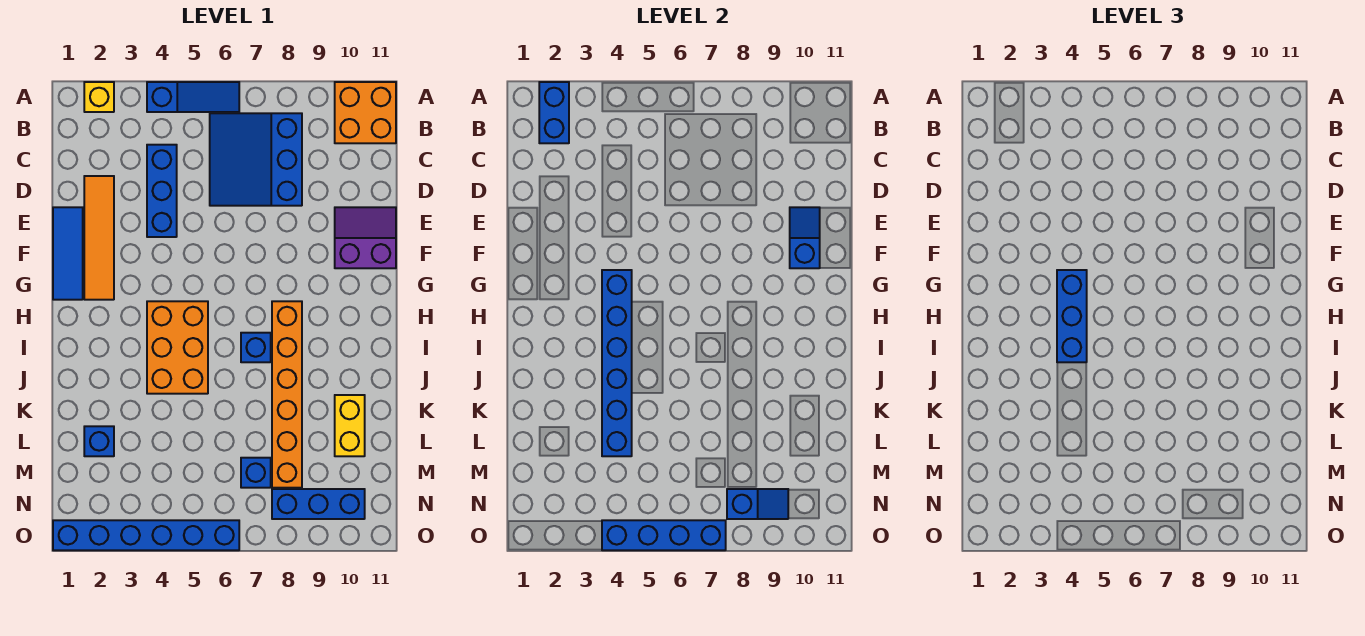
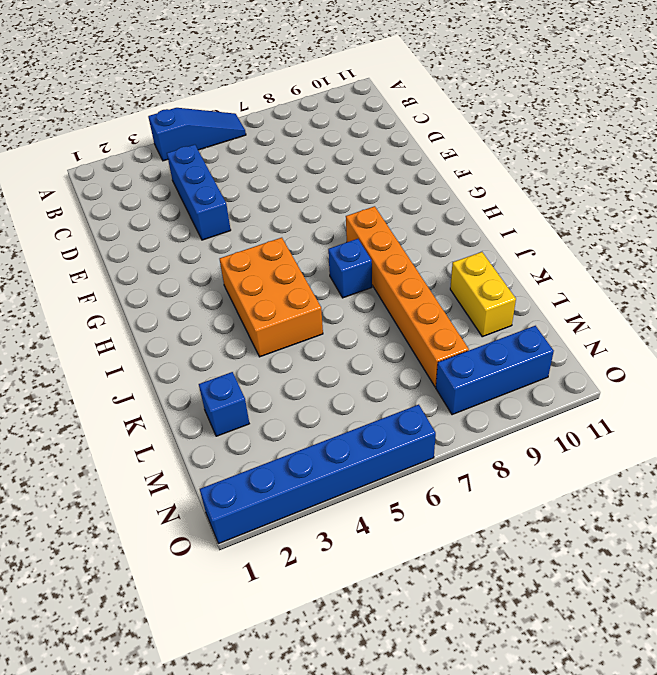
none -> yellow brick A2 level 1
none -> orange brick A10:B11 level 1
none -> blue slope B6:D8 level 1 top 8

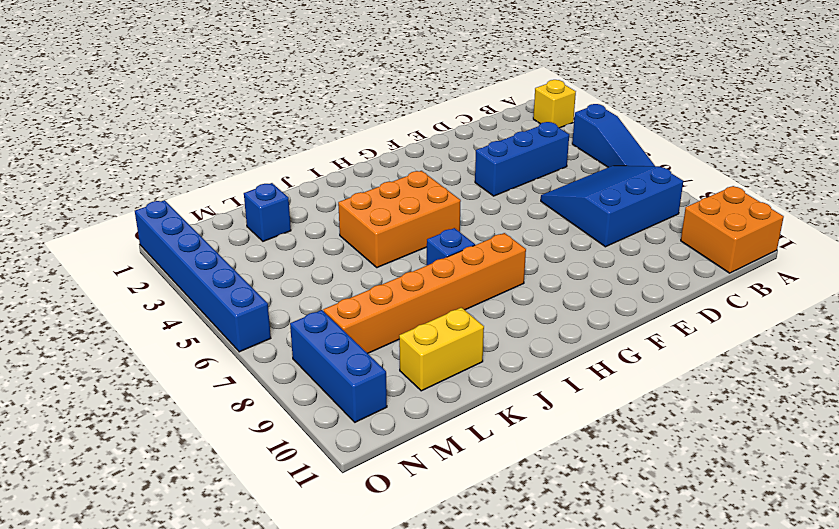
none -> orange tile D2:G2 level 1
none -> blue tile E1:G1 level 1
none -> purple slope E10:F11 level 1 top F

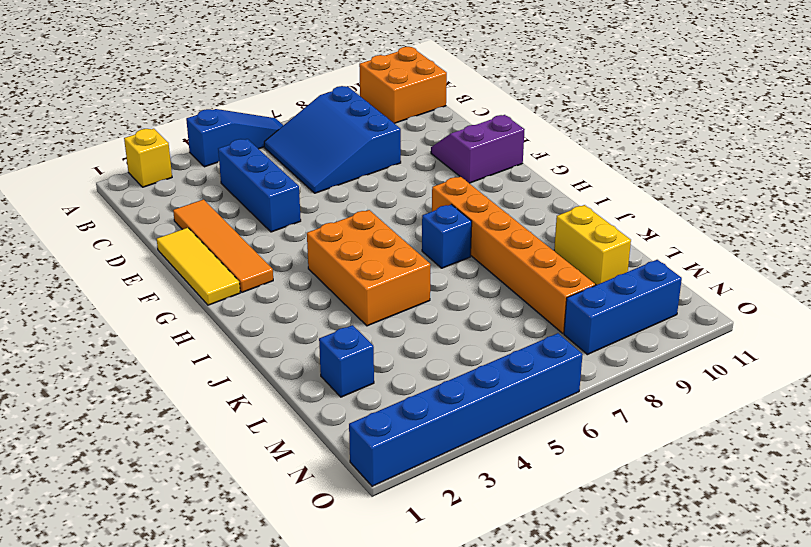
yellow tile E1:G1 level 1 -> blue tile E1:G1 level 1
none -> blue brick M7 level 1
none -> blue brick A2:B2 level 2
none -> blue slope E10:F10 level 2 top F

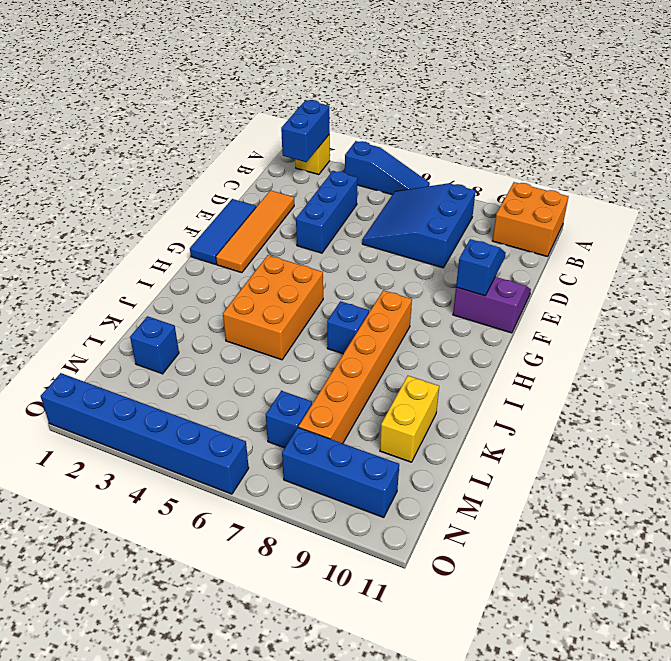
none -> blue brick G4:L4 level 2
none -> blue slope N8:N9 level 2 top 8
none -> blue brick O4:O7 level 2

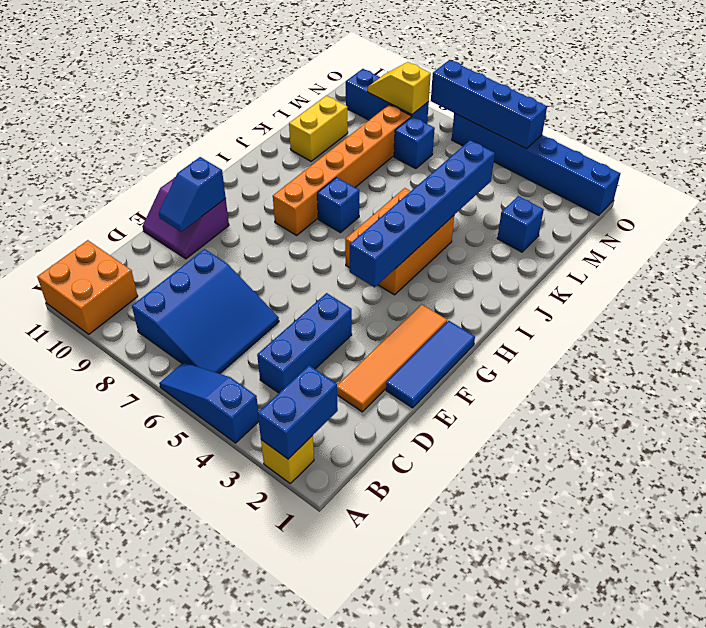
yellow slope N8:N9 level 2 top 8 -> blue slope N8:N9 level 2 top 8
none -> blue brick G4:I4 level 3

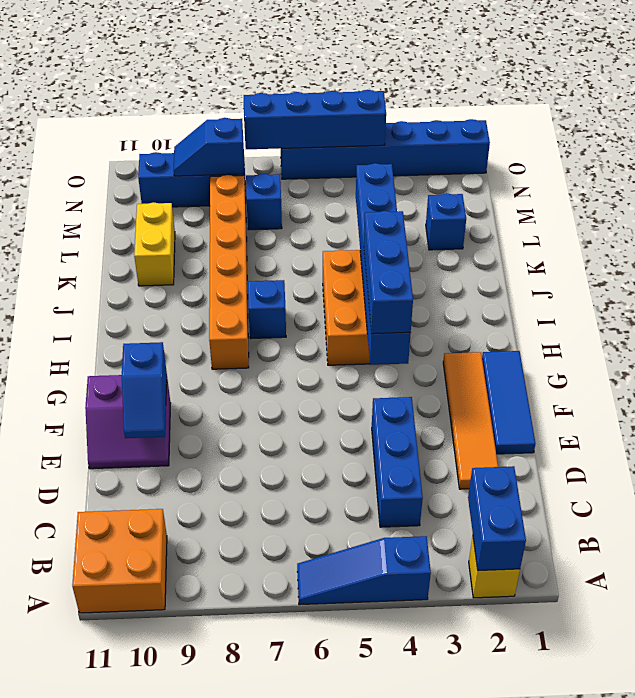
none -> blue slope B6:D8 level 1 top 8

